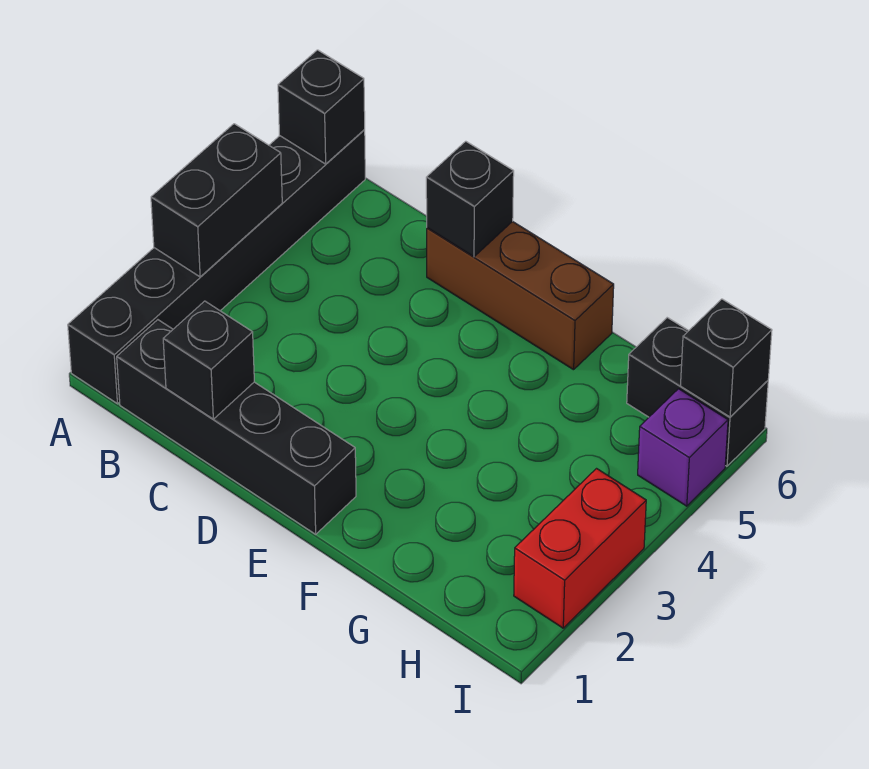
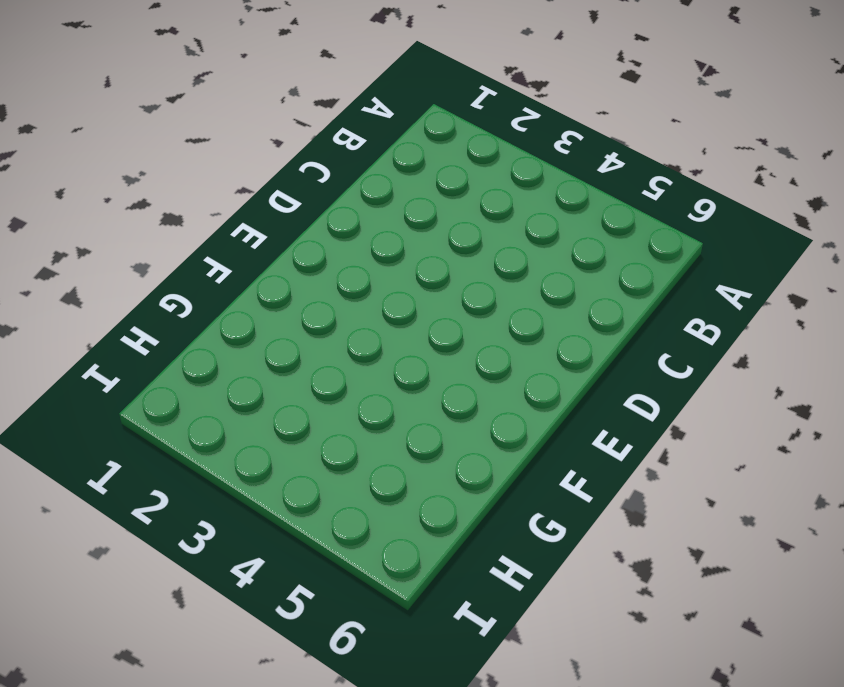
none -> black brick A1:A6 level 1
none -> black brick B1:E1 level 1

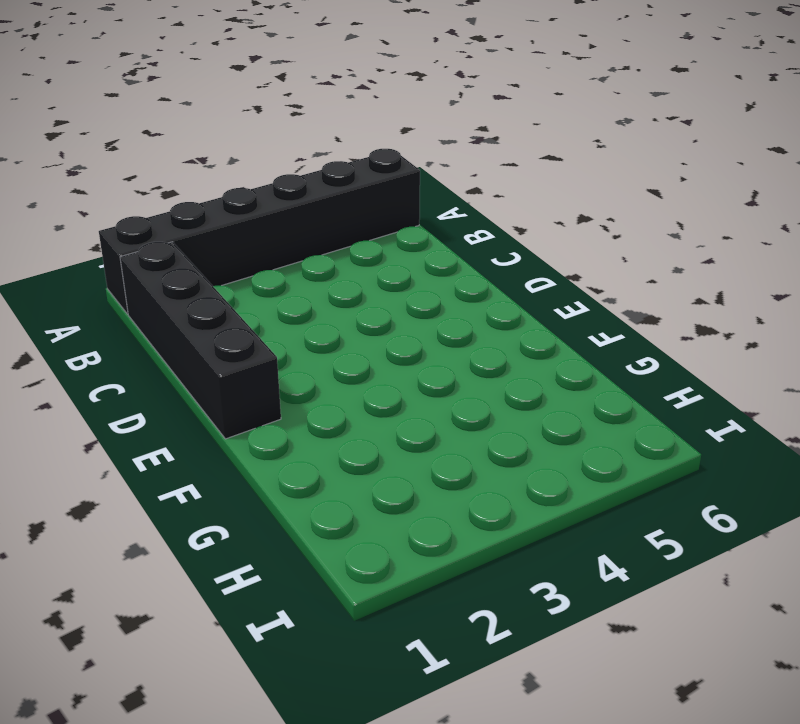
none -> brown brick D6:F6 level 1
none -> black brick H6:I6 level 1

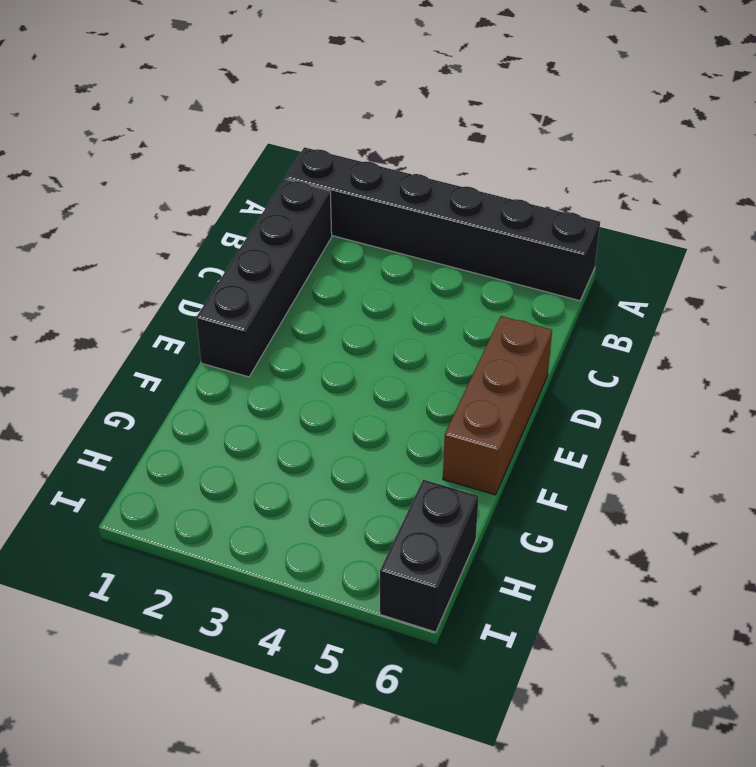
none -> red brick I2:I3 level 1
none -> purple brick I5 level 1

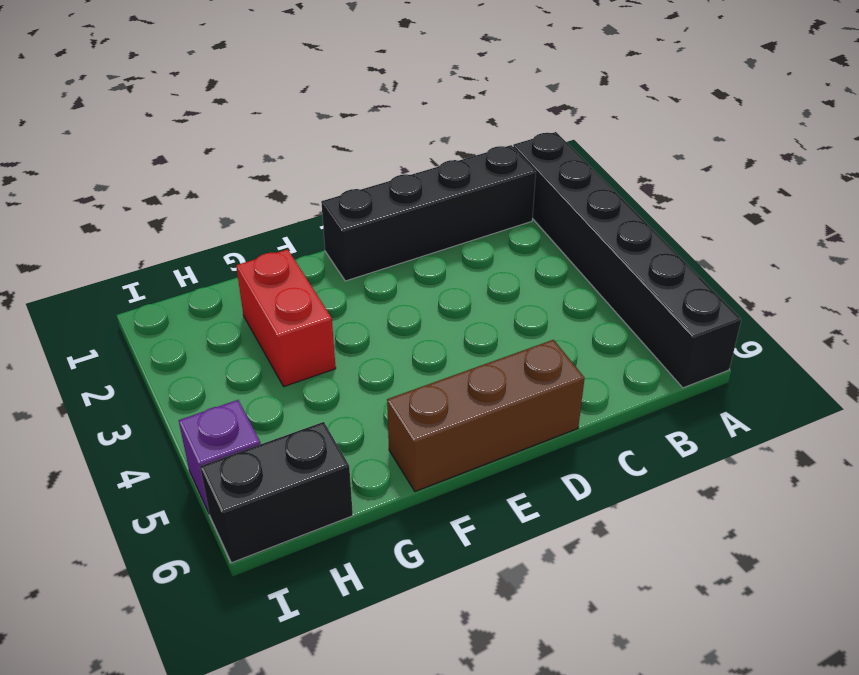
red brick G2:G3 level 1 -> red brick I2:I3 level 1
none -> black brick A3:A4 level 2
none -> black brick A6 level 2

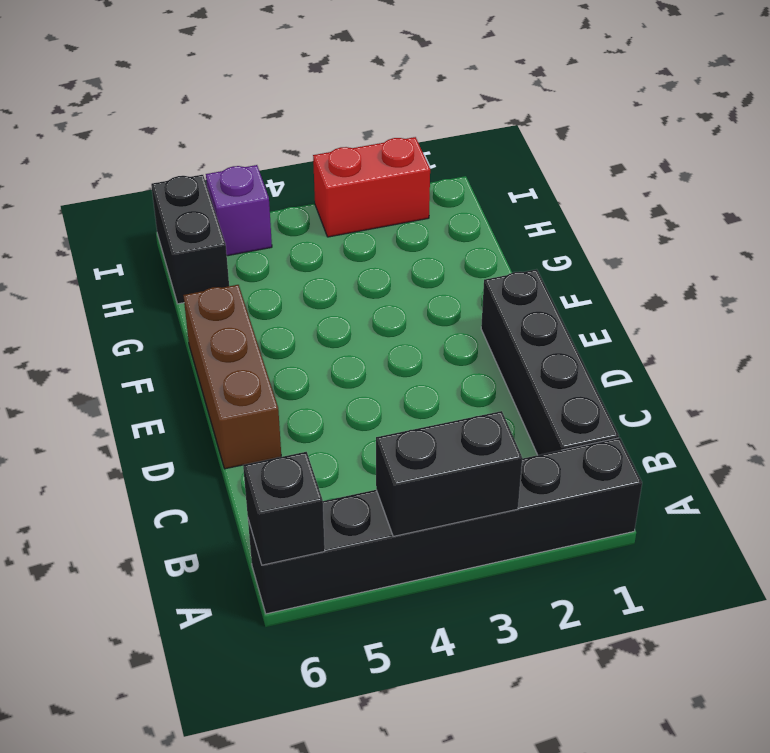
none -> black brick C1 level 2
none -> black brick D6 level 2

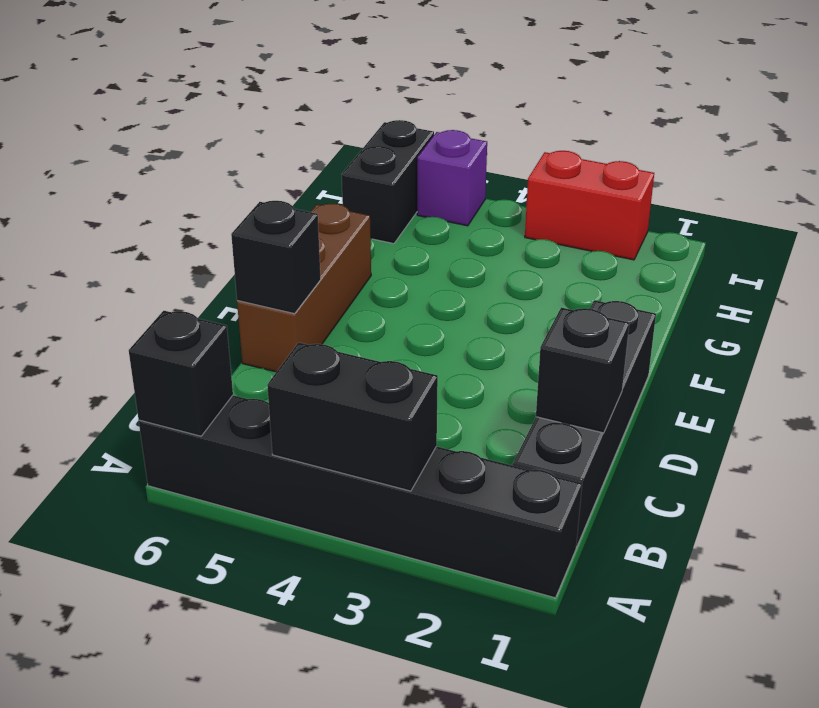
none -> black brick I6 level 2

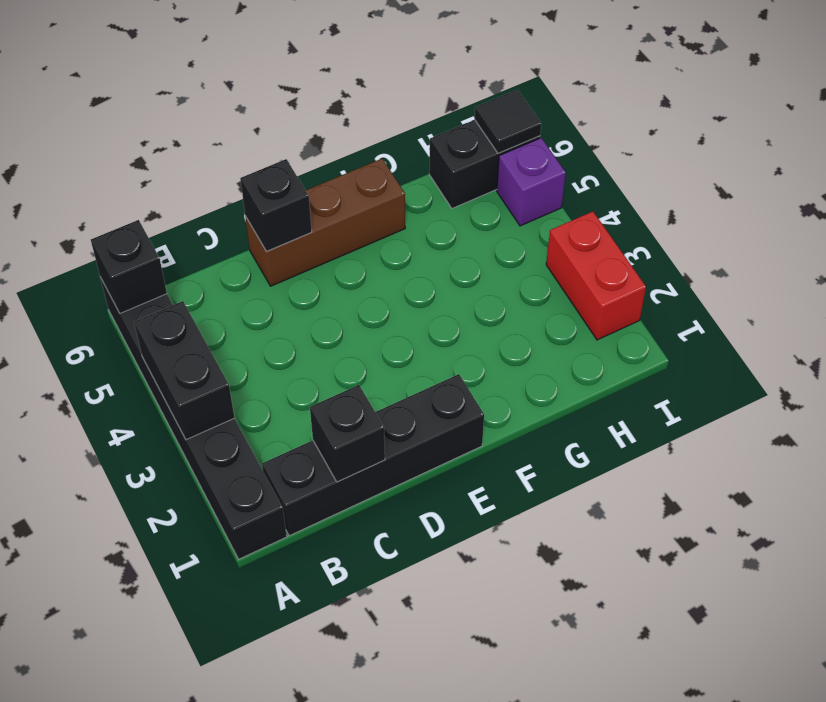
black tile I6 level 2 -> black brick I6 level 2

